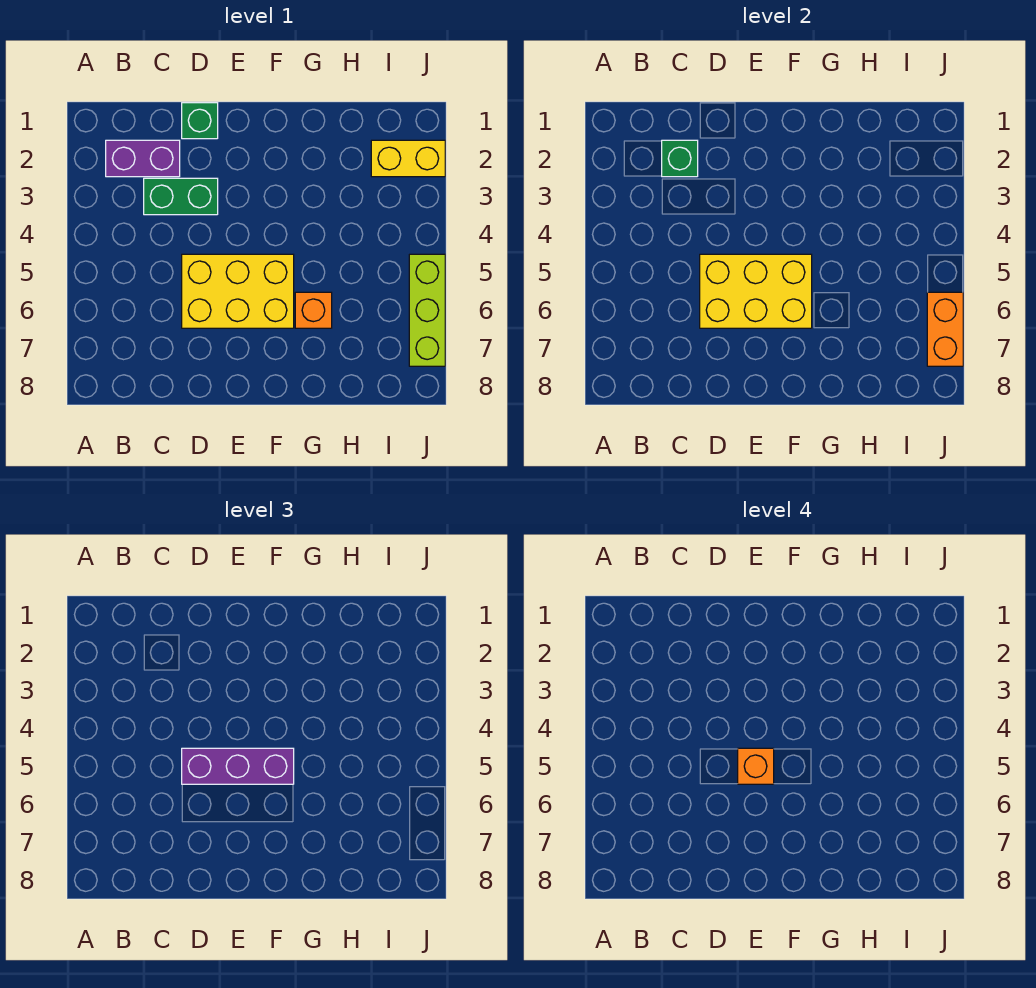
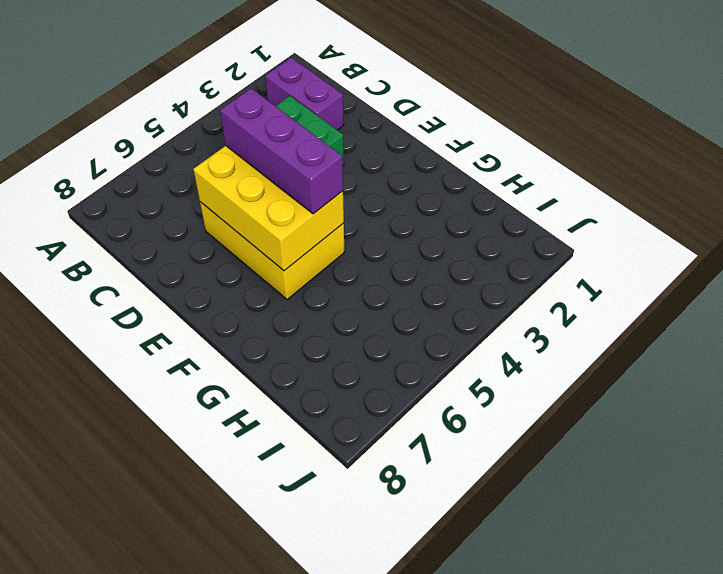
none -> green brick D1 level 1
none -> orange brick G6 level 1
none -> yellow brick I2:J2 level 1

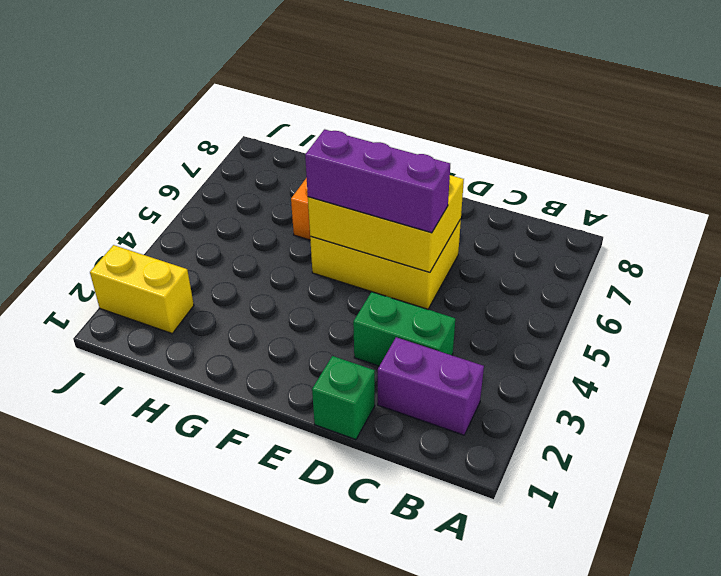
none -> lime brick J5:J7 level 1
none -> green brick C2 level 2
none -> orange brick J6:J7 level 2

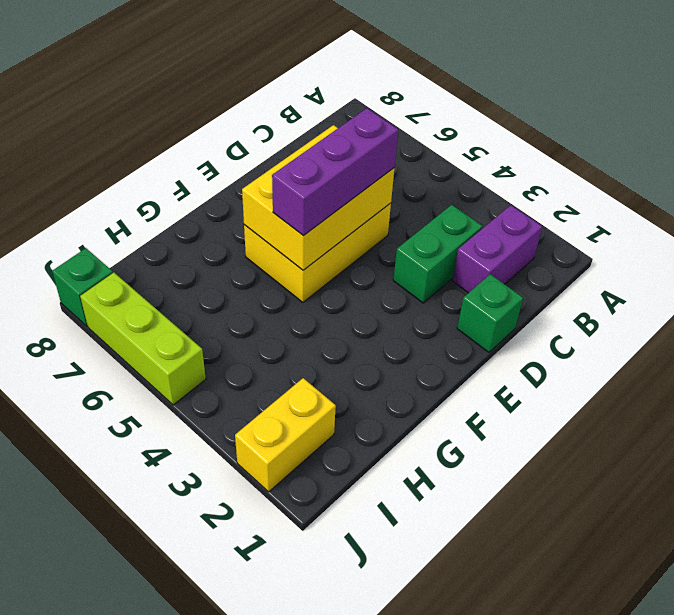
green brick J8 level 1 -> green brick C2 level 2
none -> orange brick G6 level 1
none -> orange brick J6:J7 level 2
none -> orange brick E5 level 4

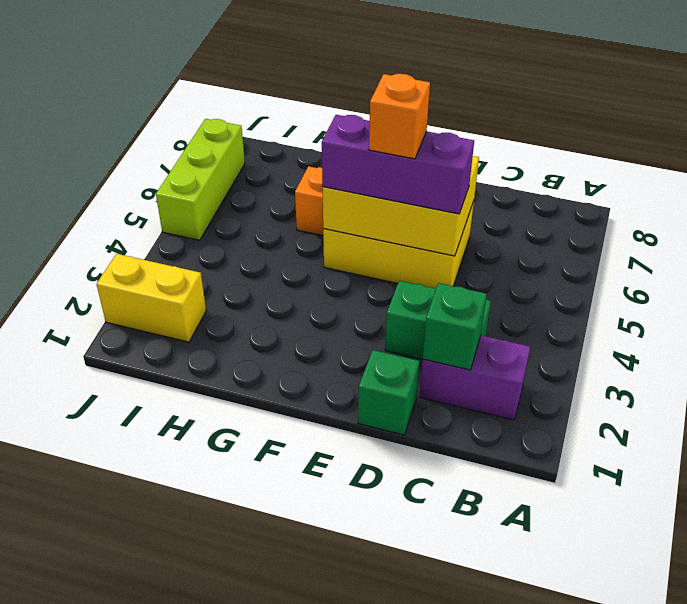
none -> orange brick J6:J7 level 2

